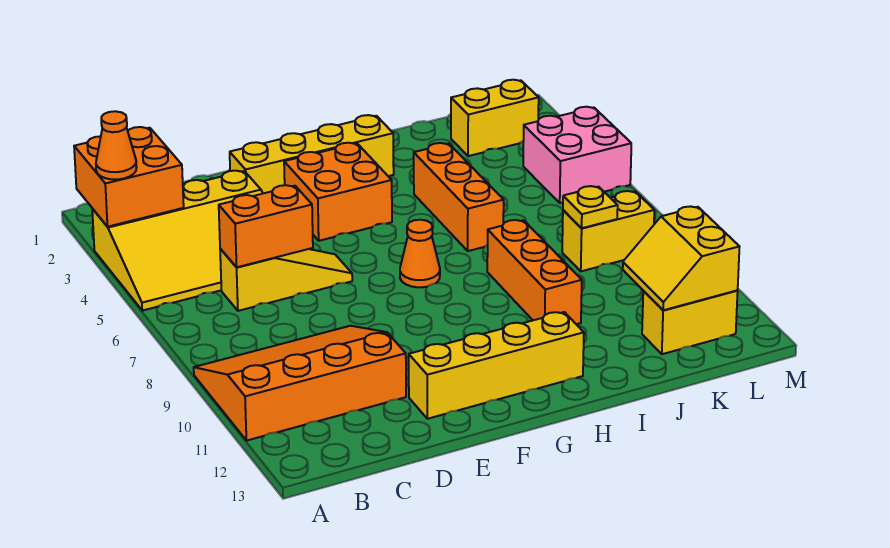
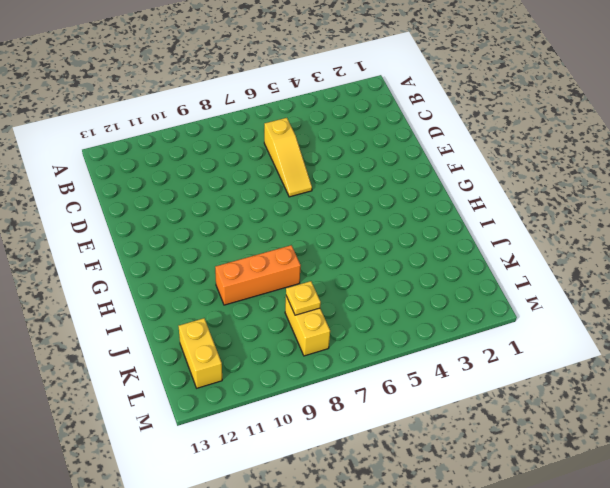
none -> yellow slope A3:D5 level 1 top 3
none -> orange slope A9:D11 level 1 top 11
none -> yellow brick E2:H2 level 1

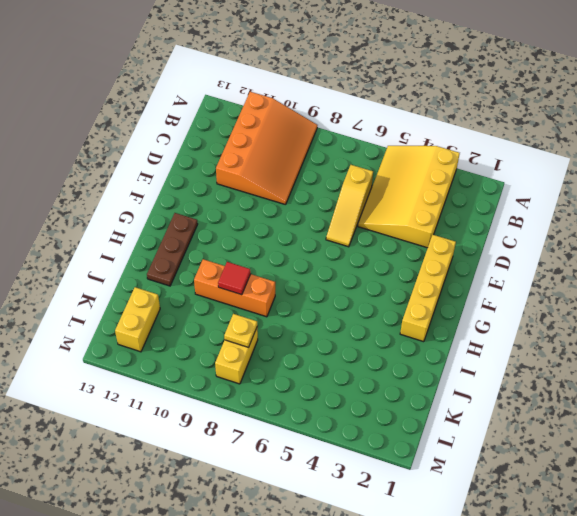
brown plate G12:I12 level 1 -> yellow brick E12:H12 level 1
red tile I9 level 2 -> none
none -> orange brick F3:G4 level 1
none -> orange cone G7 level 1
none -> orange brick I4:I6 level 1

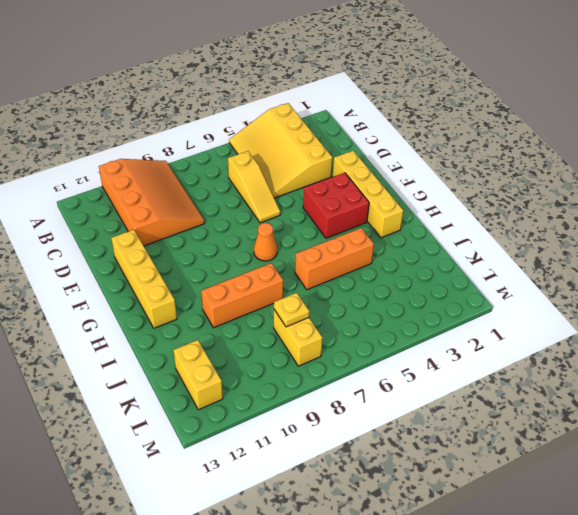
red brick F3:G4 level 1 -> orange brick F3:G4 level 1
none -> yellow brick K2:L2 level 1
none -> pink brick L4:M5 level 1
none -> orange brick A2:B3 level 2

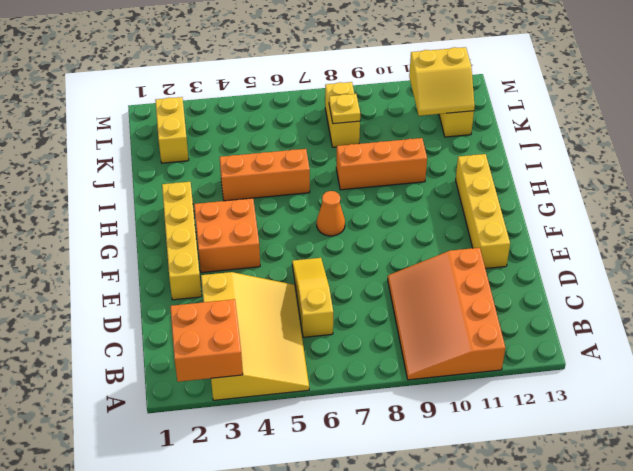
none -> pink brick L4:M5 level 1
none -> orange brick C6:D6 level 2
none -> orange cone A3 level 3

